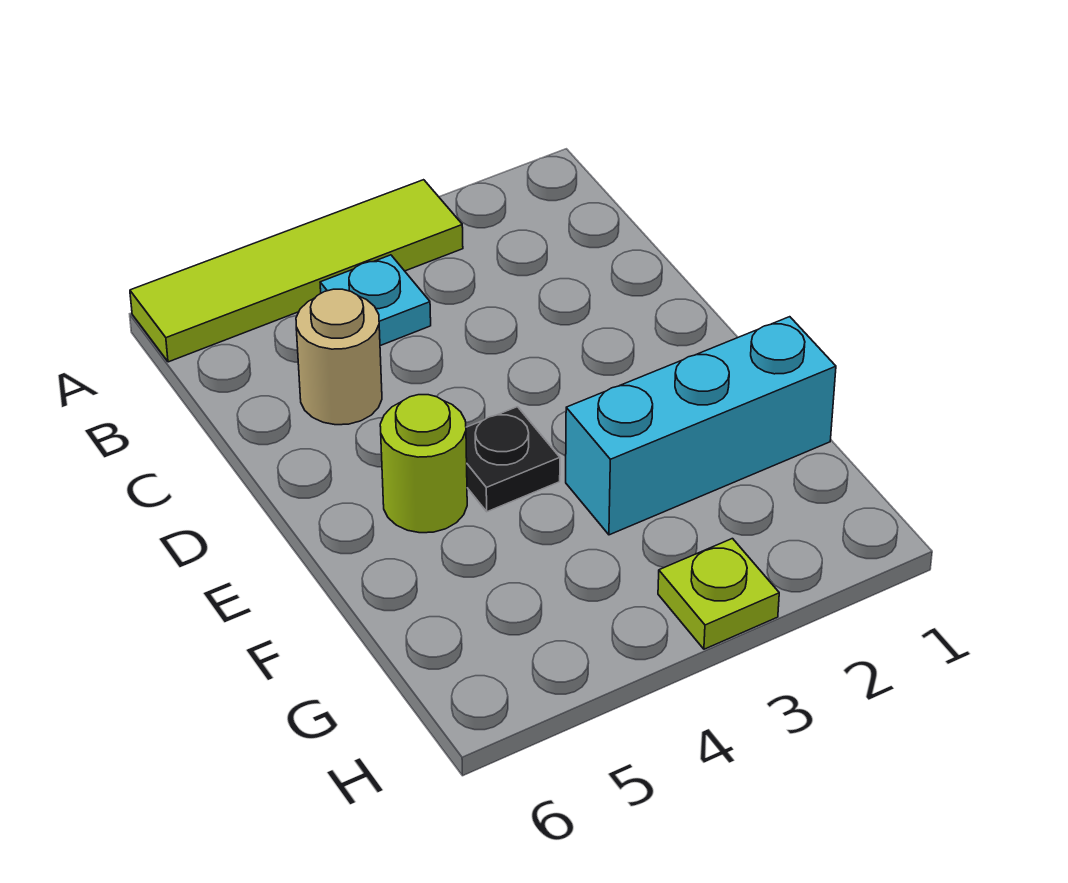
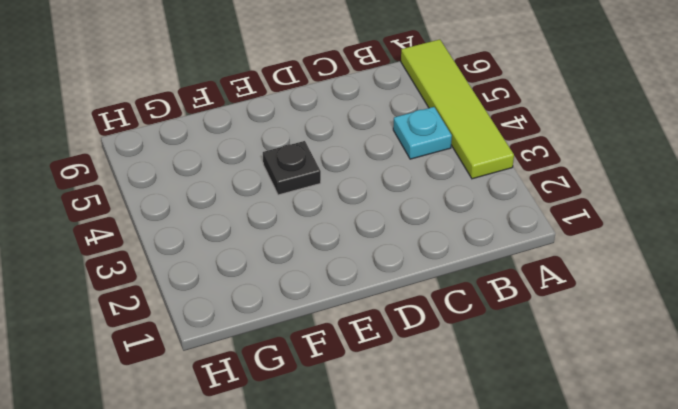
none -> tan round brick C5 level 1
none -> lime round brick E5 level 1

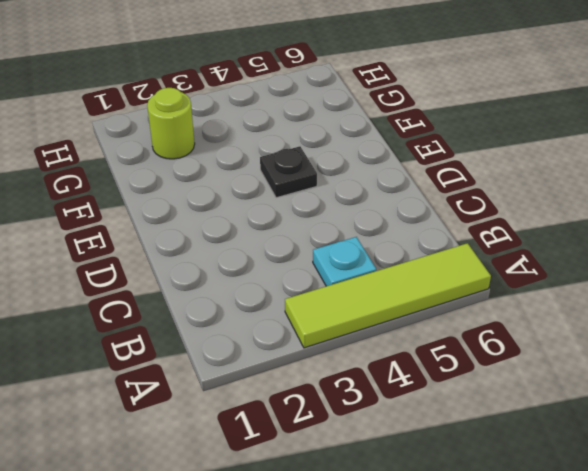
lime round brick G2 level 1 -> lime round brick E5 level 1
none -> tan round brick C5 level 1
none -> cyan brick F1:F3 level 1

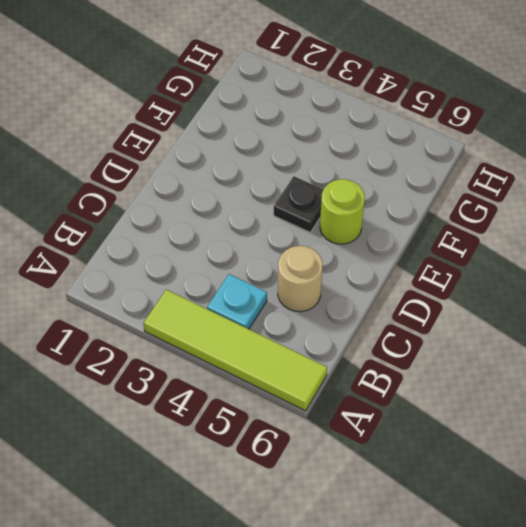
none -> cyan brick F1:F3 level 1
none -> lime plate H3 level 1

